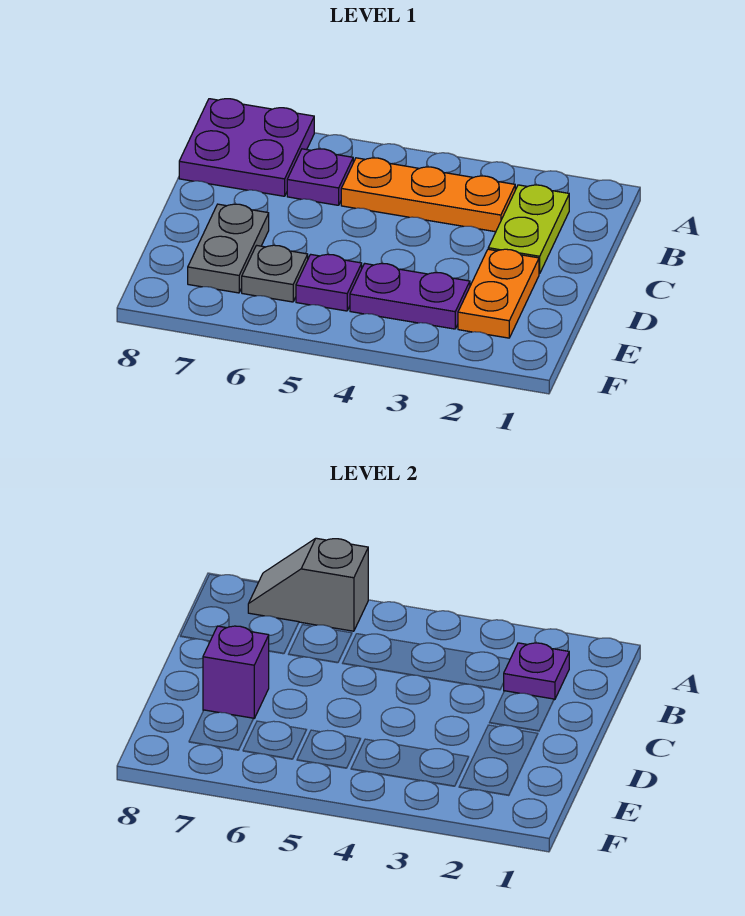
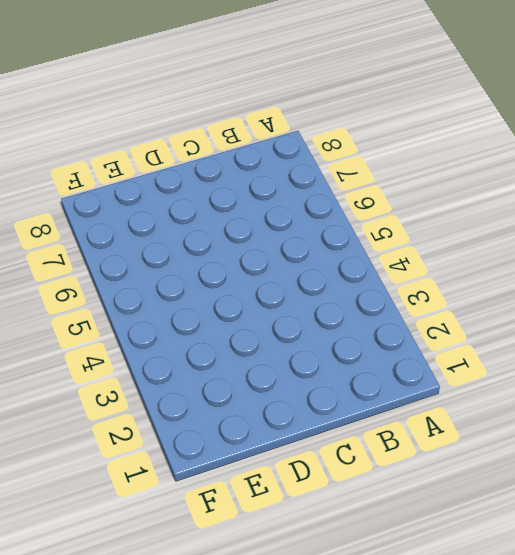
none -> purple plate A7:B8 level 1
none -> lime plate B2:C2 level 1
none -> orange plate B3:B5 level 1

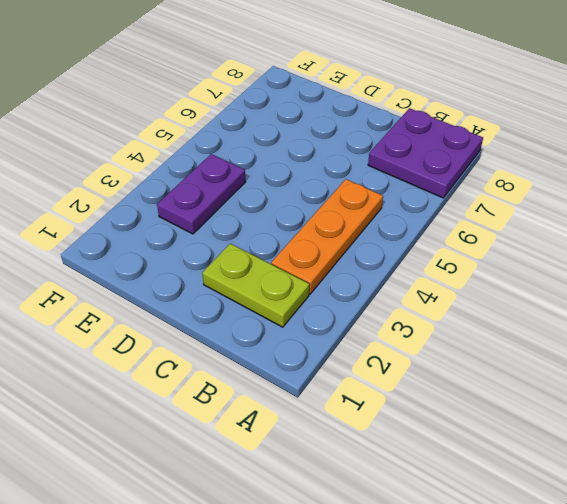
none -> purple plate B6 level 1
none -> orange plate D2:E2 level 1
none -> grey plate D7:E7 level 1

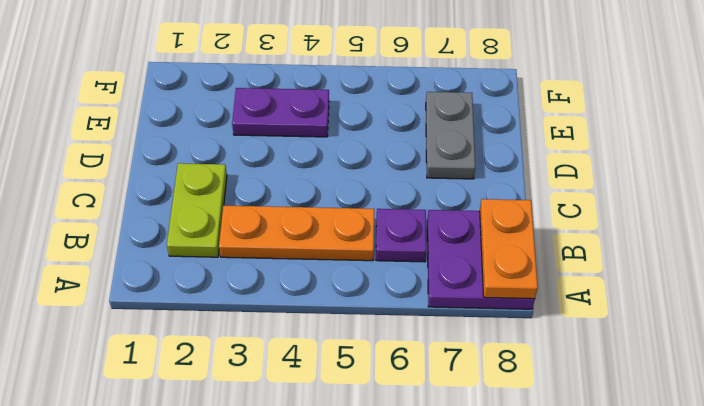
orange plate A8:B8 level 2 -> orange plate D2:E2 level 1
none -> purple plate E5 level 1
none -> grey plate E6 level 1
none -> grey slope A6:A7 level 2 top 6

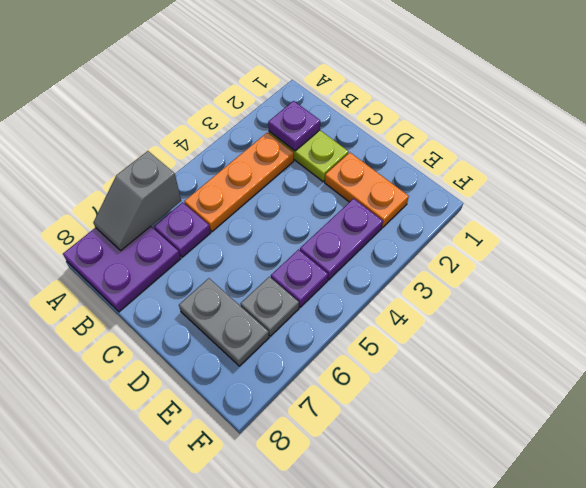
none -> purple brick D7 level 2

